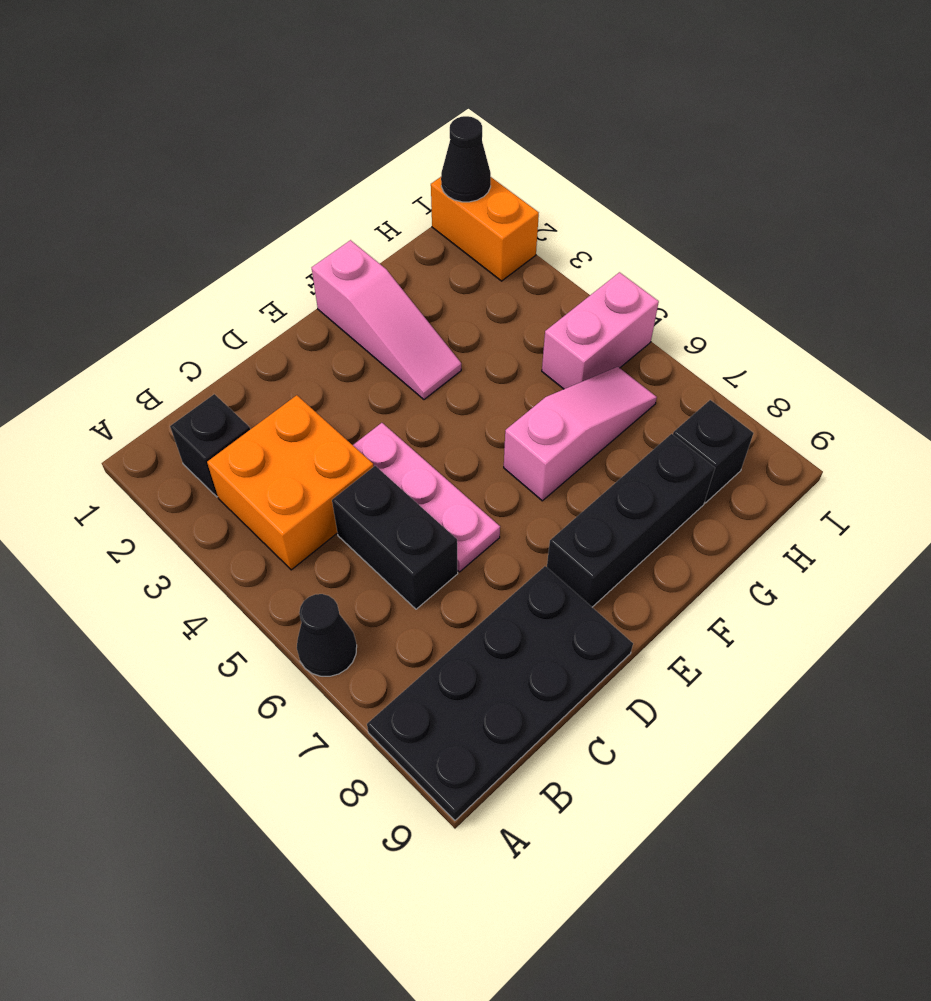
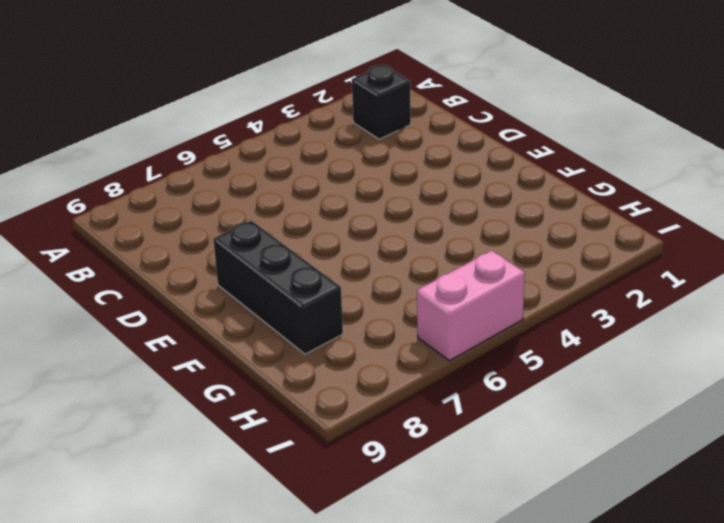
pink brick I5:I6 level 1 -> pink brick H5:I5 level 1
none -> black cone A6 level 1
none -> black plate A8:D9 level 1
none -> orange brick B3:C4 level 1

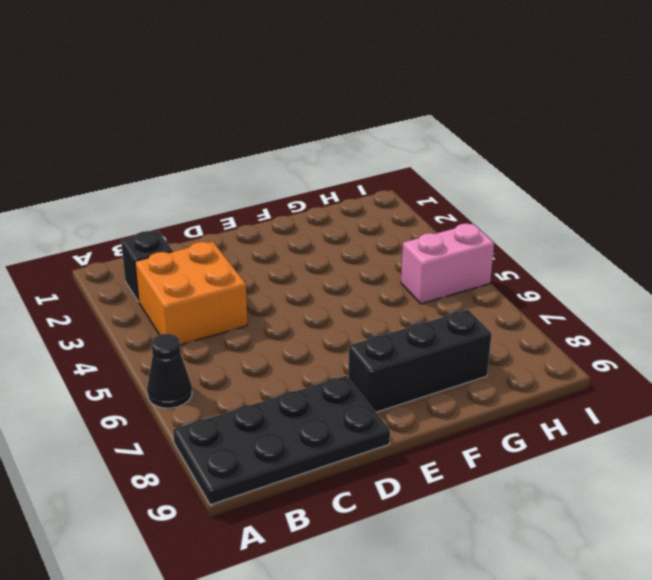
none -> black brick C5:C6 level 1
none -> pink plate D4:D6 level 1
none -> pink slope F1:F3 level 1 top 1

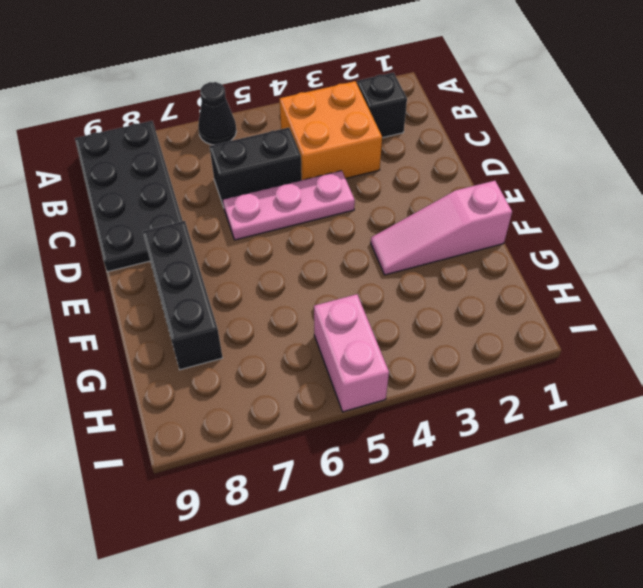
none -> pink slope F6:H6 level 1 top F
none -> black brick H8 level 1
none -> orange brick I1:I2 level 1

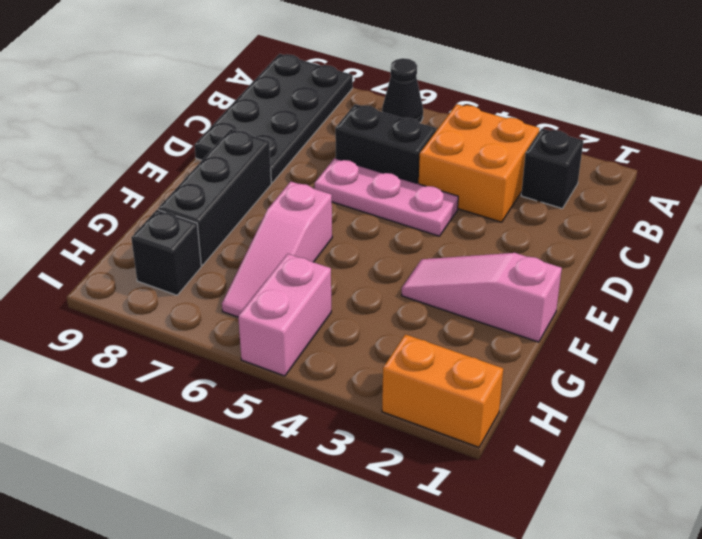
none -> black cone I1 level 2

